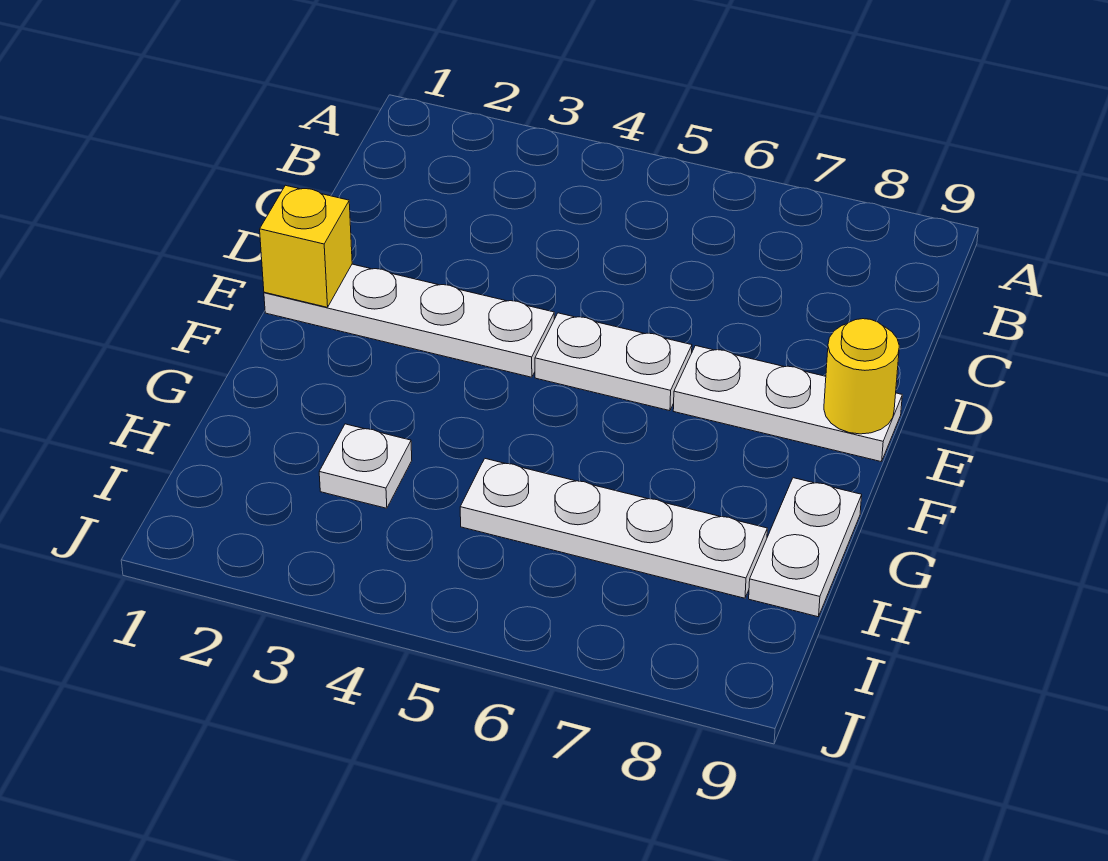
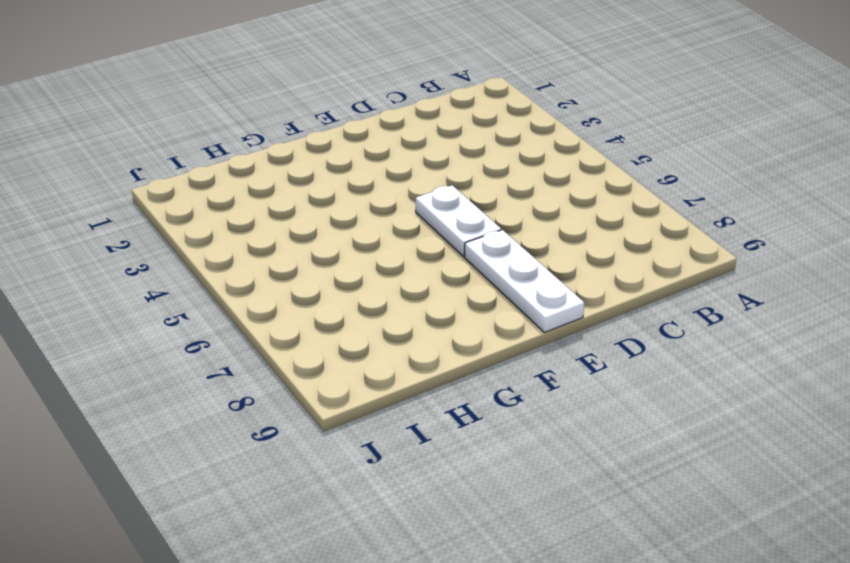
none -> white plate E1:E4 level 1
none -> white plate G9:H9 level 1

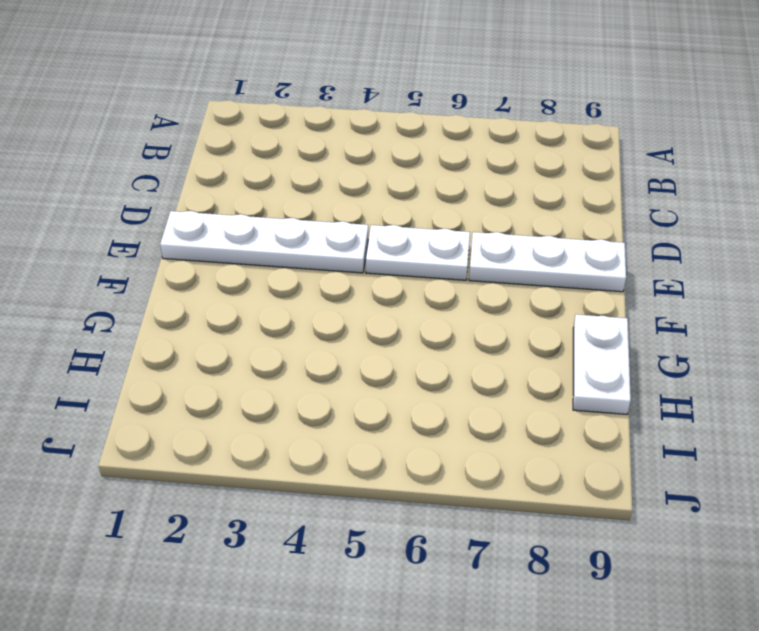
none -> white plate H3 level 1
none -> white plate H5:H8 level 1

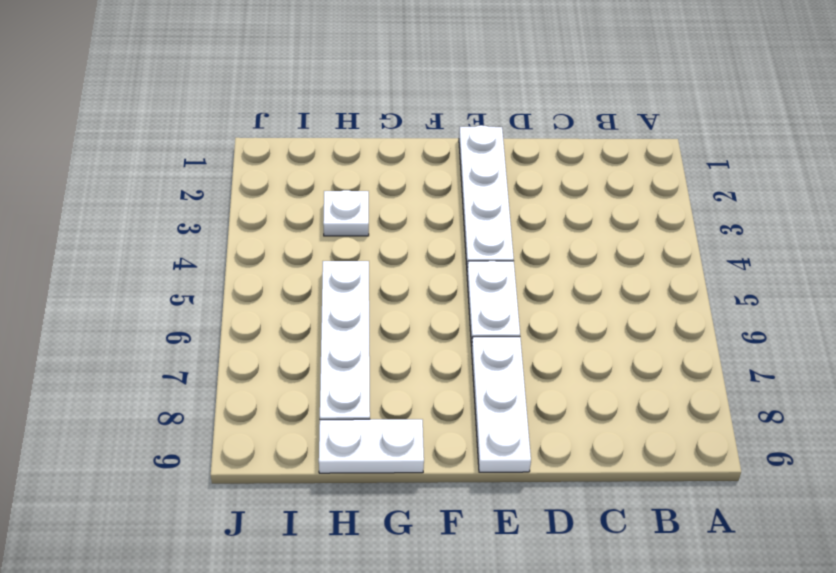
none -> yellow brick E1 level 2
none -> yellow round brick E9 level 2

